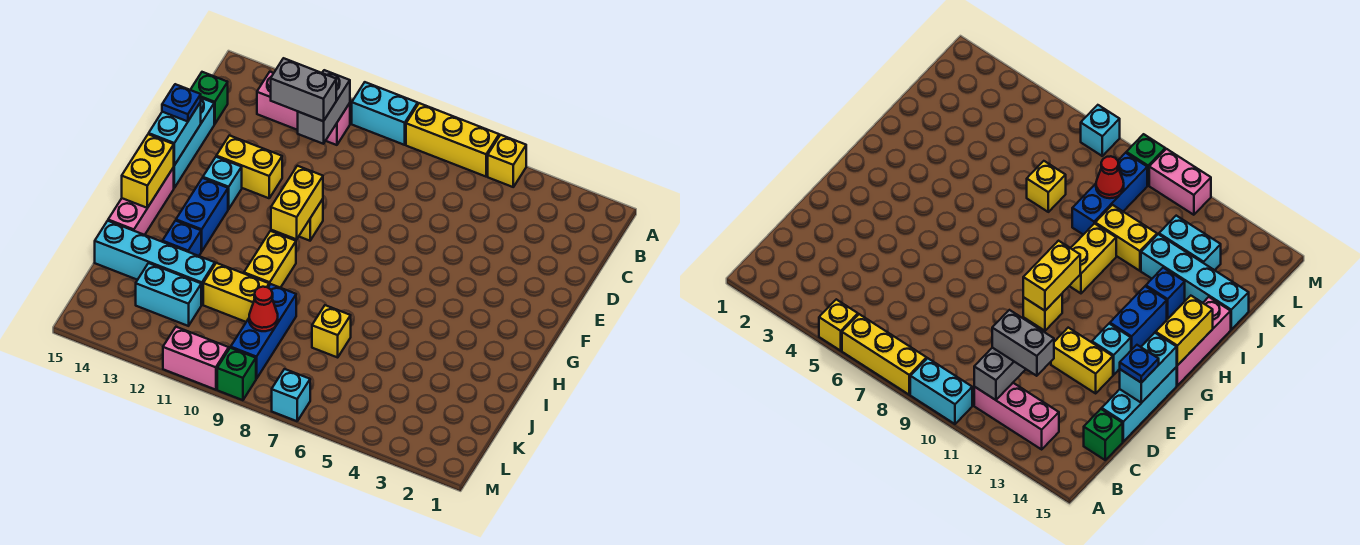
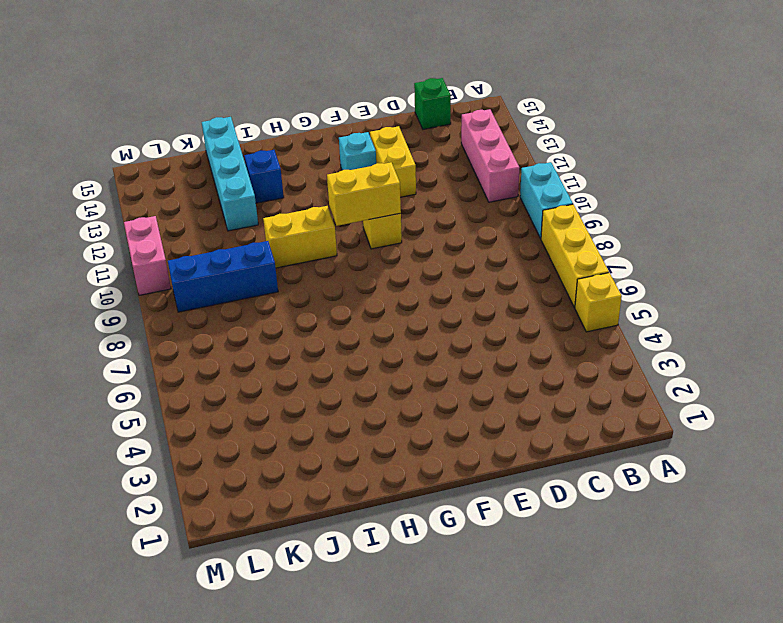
none -> cyan brick D15:F15 level 1
none -> blue brick G13:H13 level 1
none -> pink brick G15:I15 level 1

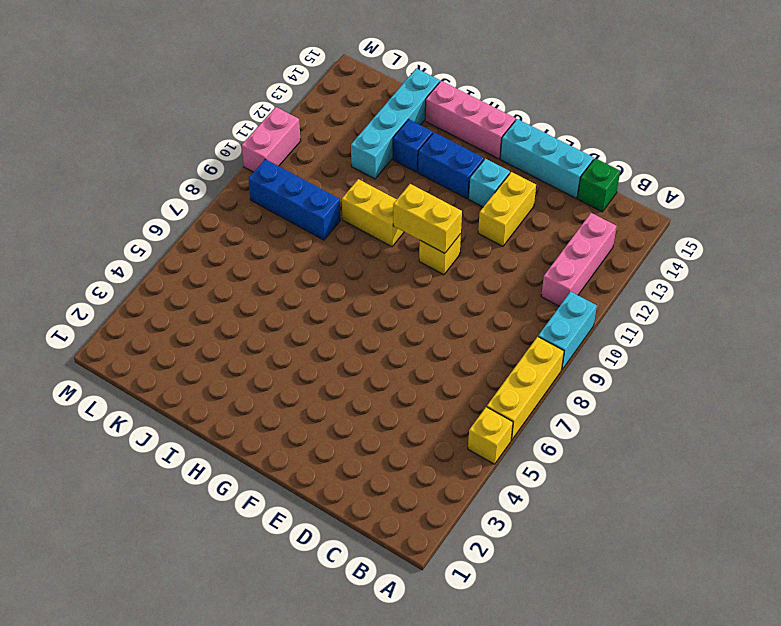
none -> yellow brick J7 level 1
none -> yellow brick J10:J11 level 1
none -> cyan brick K12:K13 level 1

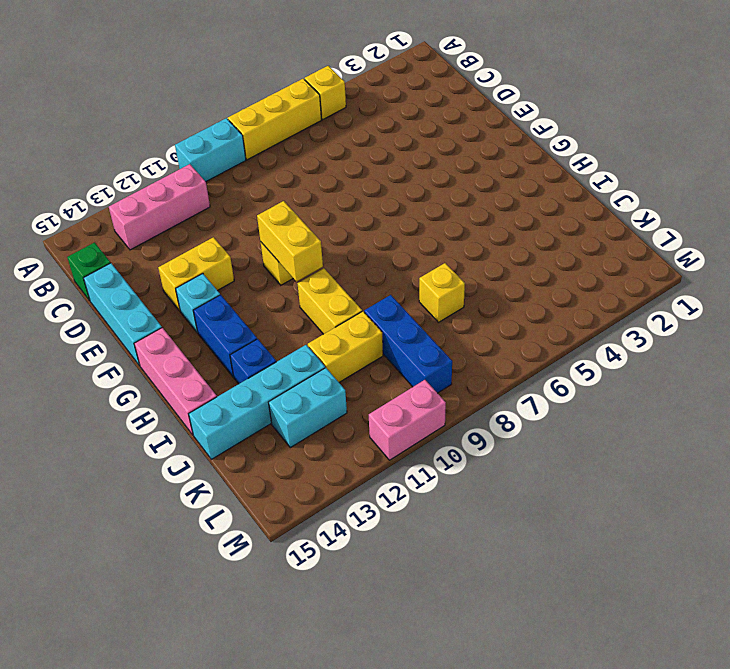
none -> cyan brick M7 level 1
none -> green brick M9 level 1
none -> grey brick B11:C11 level 2

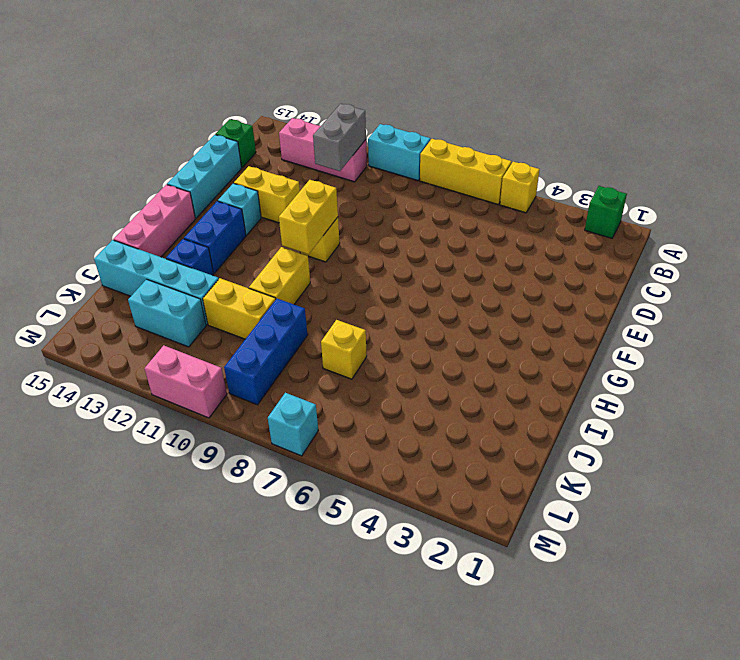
green brick A2 level 1 -> green brick M9 level 1
none -> cyan brick E15:F15 level 2
none -> yellow brick G15:H15 level 2
none -> red cone K9 level 2

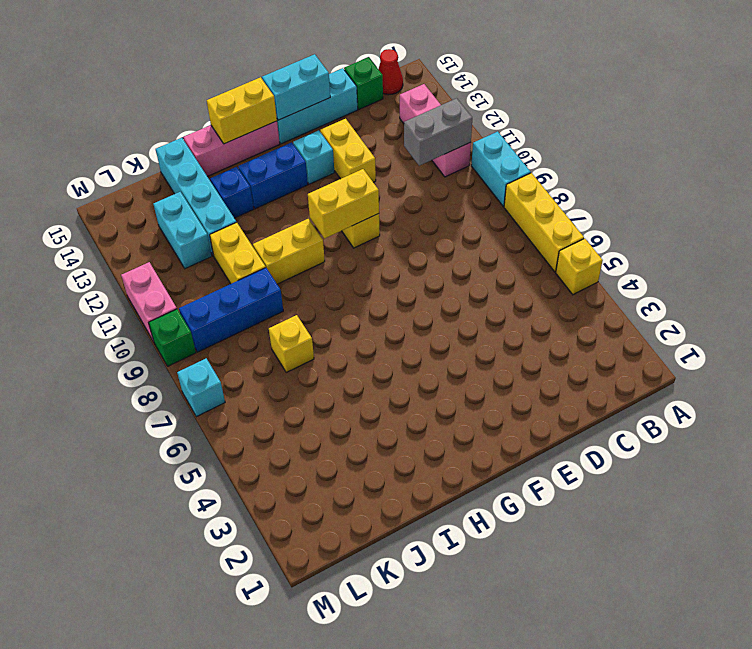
red cone B15 level 1 -> red cone K9 level 2
none -> grey brick C11:C12 level 3
none -> blue plate E15 level 3

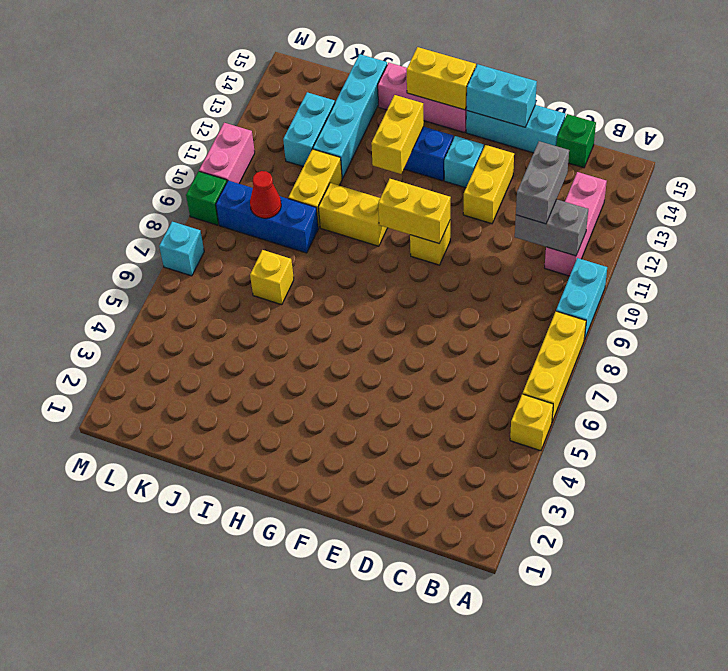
yellow brick H12:H13 level 2 -> none
none -> blue brick I13 level 1
none -> blue plate E15 level 3

